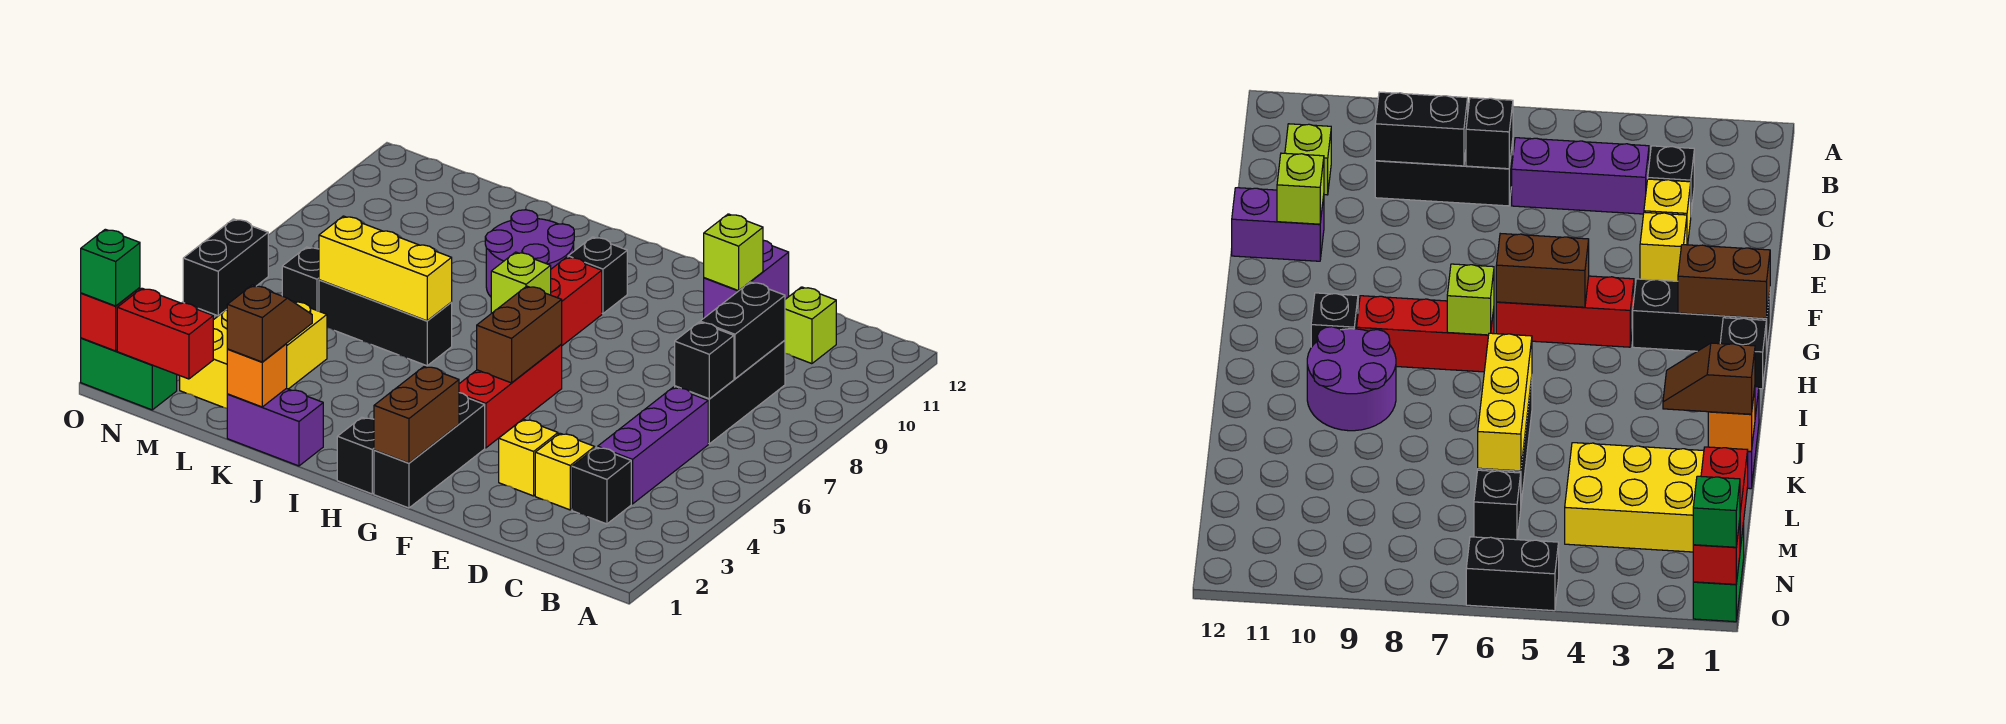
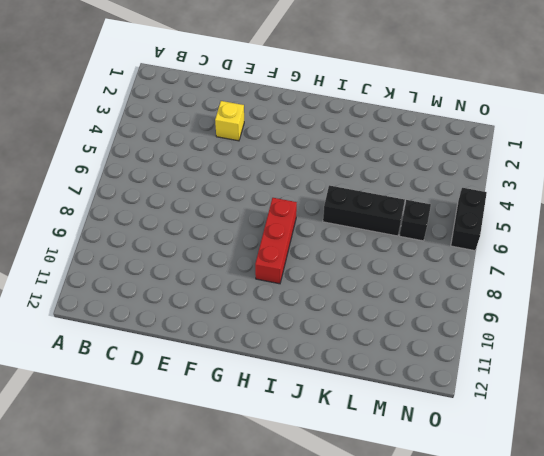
none -> black brick C3 level 1
none -> purple brick C4:C6 level 1
none -> black brick C7:C9 level 1
none -> lime brick C11 level 1

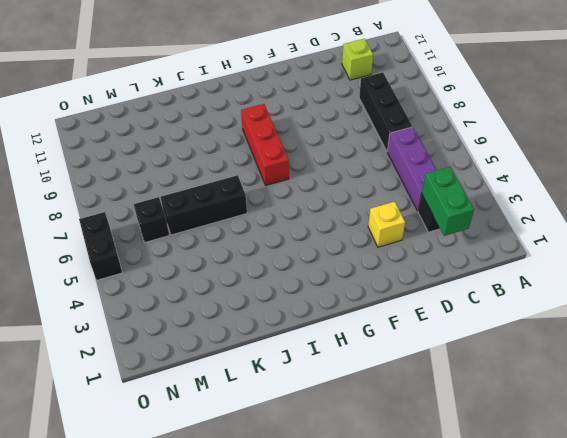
green brick C2:C3 level 2 -> green brick N1:O1 level 1
none -> yellow brick D3 level 1
none -> purple brick E11:E12 level 1
none -> black brick G1:G3 level 1
none -> red brick G4:G6 level 1

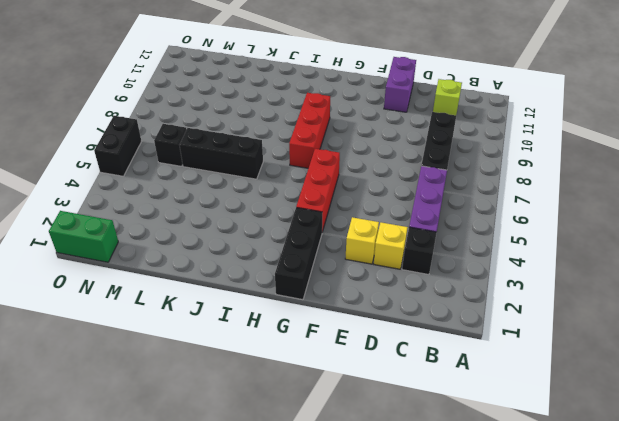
none -> black brick H1 level 1
none -> black brick H10 level 1
none -> purple round brick I9:J10 level 1
none -> purple brick J1:K1 level 1

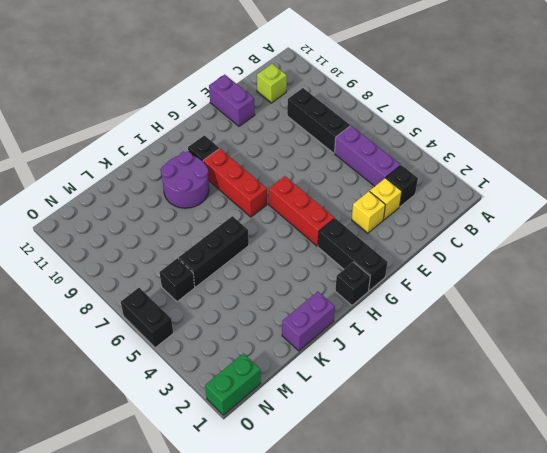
none -> yellow brick L2:M4 level 1
none -> black brick C7 level 2
none -> black brick C8:C9 level 2
none -> lime brick E11 level 2

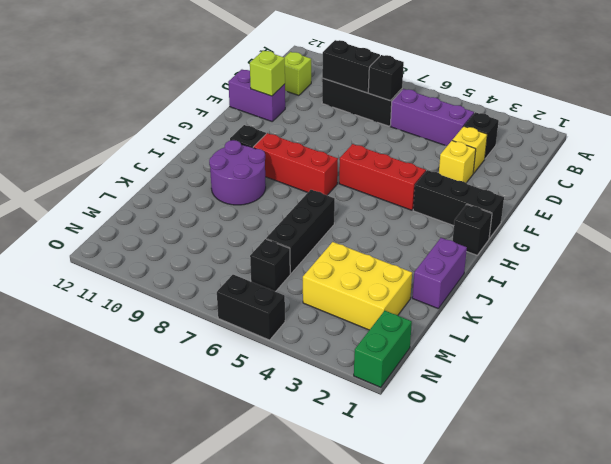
none -> brown brick G1:G2 level 2
none -> brown brick G5:G6 level 2
none -> lime brick H7 level 2
none -> yellow brick J6:L6 level 2

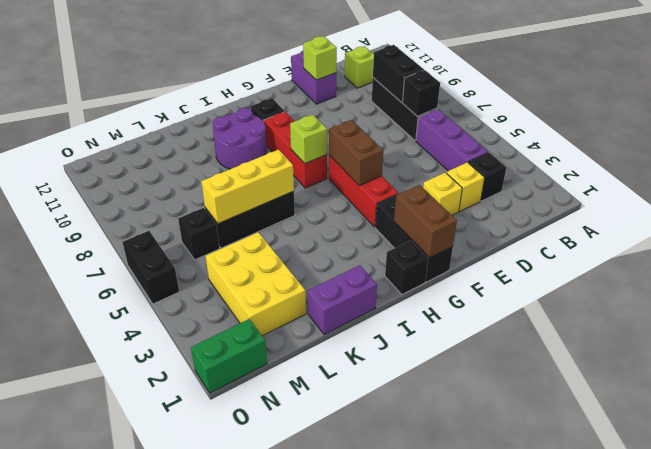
none -> orange brick K1 level 2
none -> red brick M1:N1 level 2
none -> red brick O1 level 2
none -> brown slope K1:K2 level 3 top 1

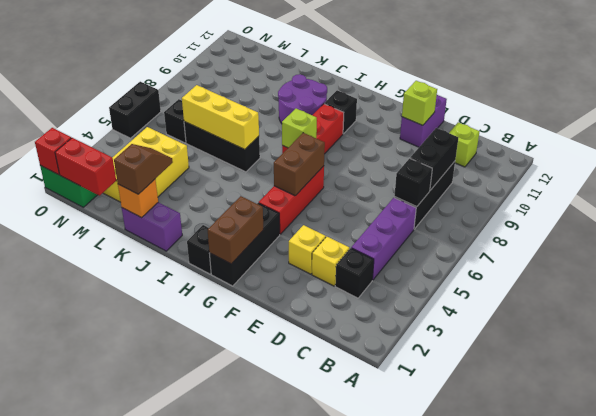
none -> green brick O1 level 3

